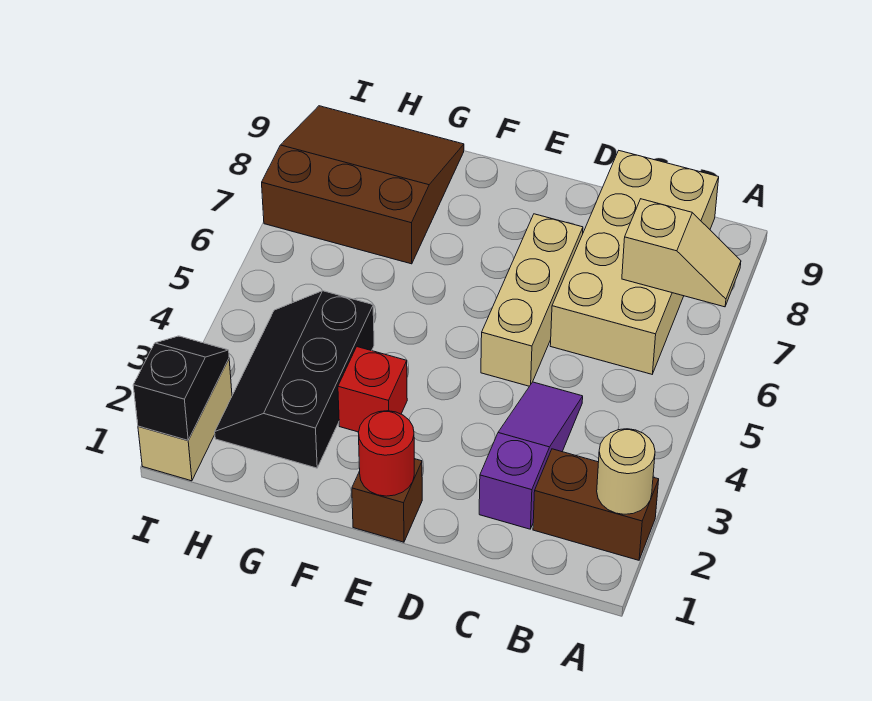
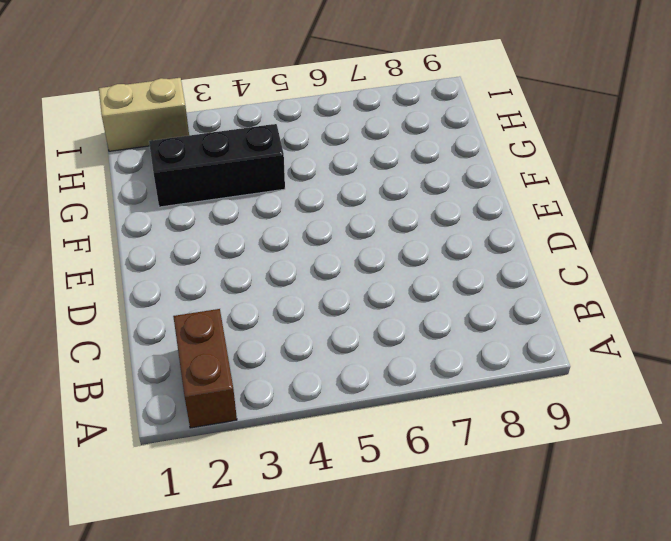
none -> tan brick B6:C9 level 1
none -> purple slope C2:C4 level 1 top 2
none -> tan brick D5:D7 level 1

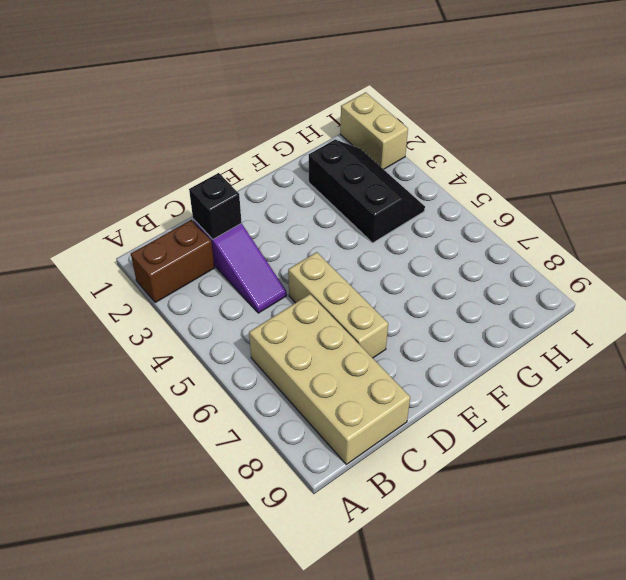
black brick C2 level 2 -> none
none -> brown brick E1 level 1
none -> red brick F3 level 1
none -> brown slope G7:I9 level 1 top 7

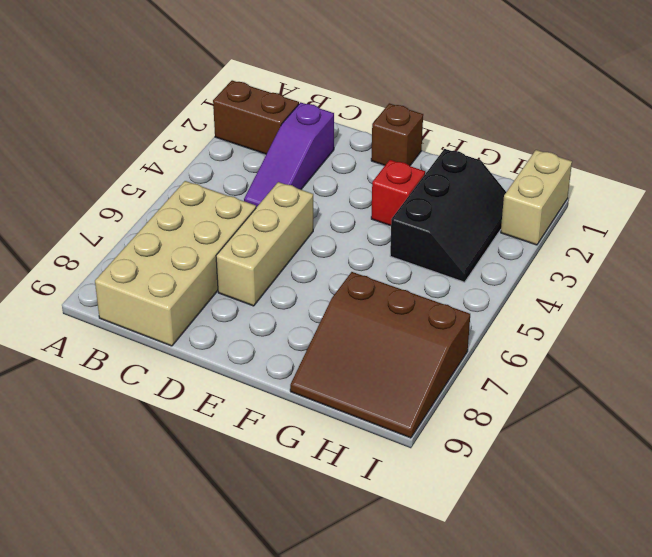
none -> tan round brick A2 level 2
none -> tan slope A7:B7 level 2 top B
none -> red round brick E1 level 2

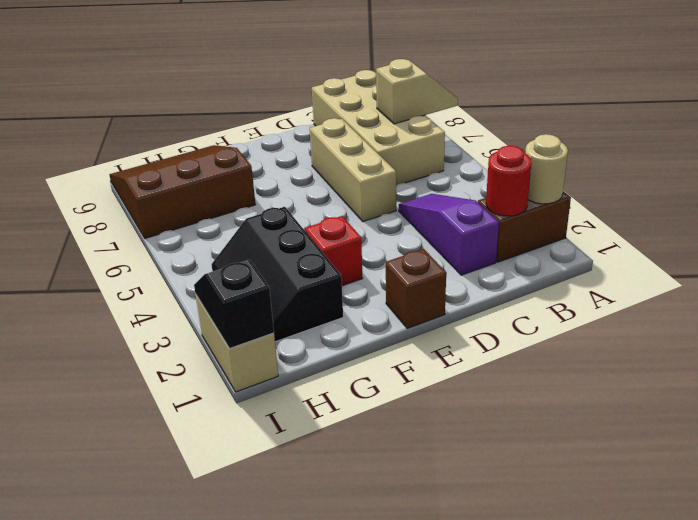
red round brick B2 level 2 -> red round brick E1 level 2

